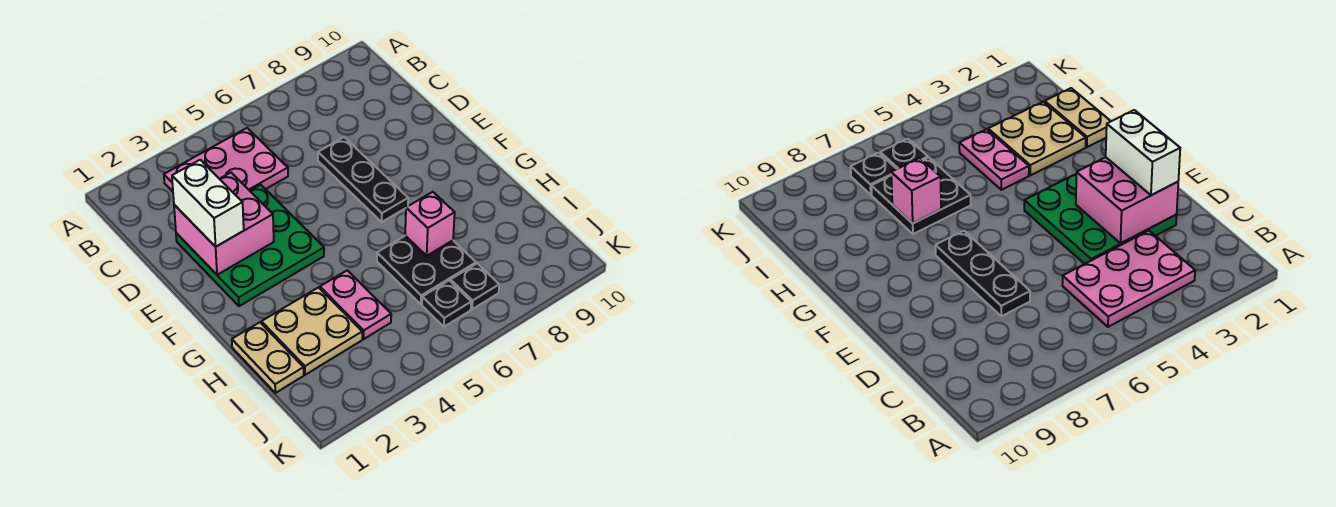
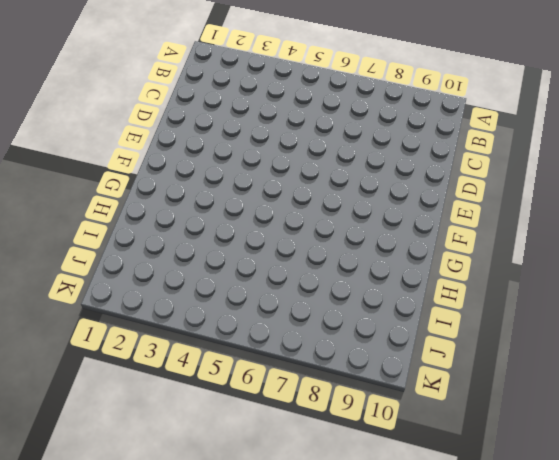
none -> pink plate B3:C5 level 1
none -> green plate D2:F4 level 1
none -> black plate D7:F7 level 1

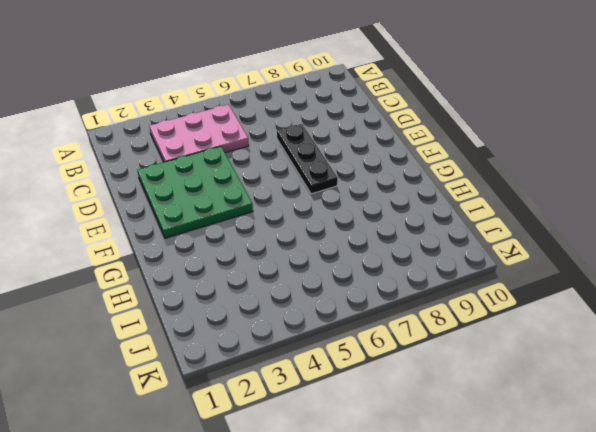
none -> tan plate H1:I1 level 1
none -> tan plate H2:I3 level 1
none -> pink plate H4:I4 level 1

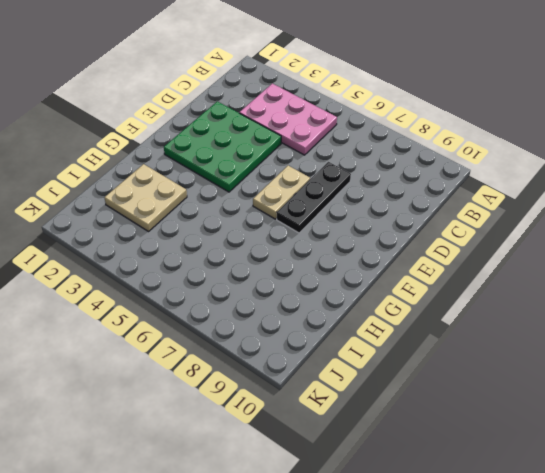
tan plate E6:F6 level 1 -> tan plate H1:I1 level 1
none -> pink plate H4:I4 level 1
none -> black plate H6:I7 level 1
none -> black plate J6 level 1

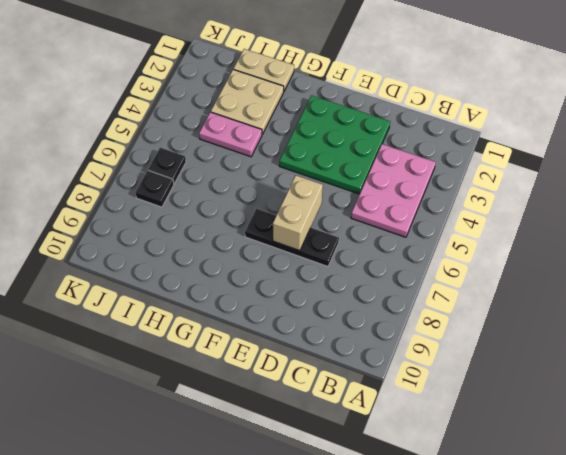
tan brick E6:E7 level 2 -> none
none -> black plate H6:I7 level 1
none -> pink brick D2:E3 level 2
none -> pink brick H7 level 2

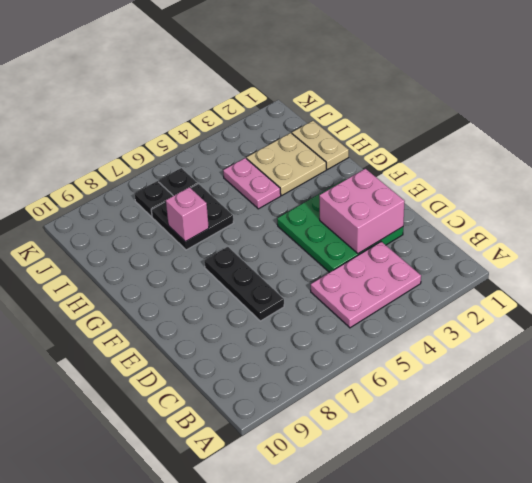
none -> white brick D2:E2 level 3

